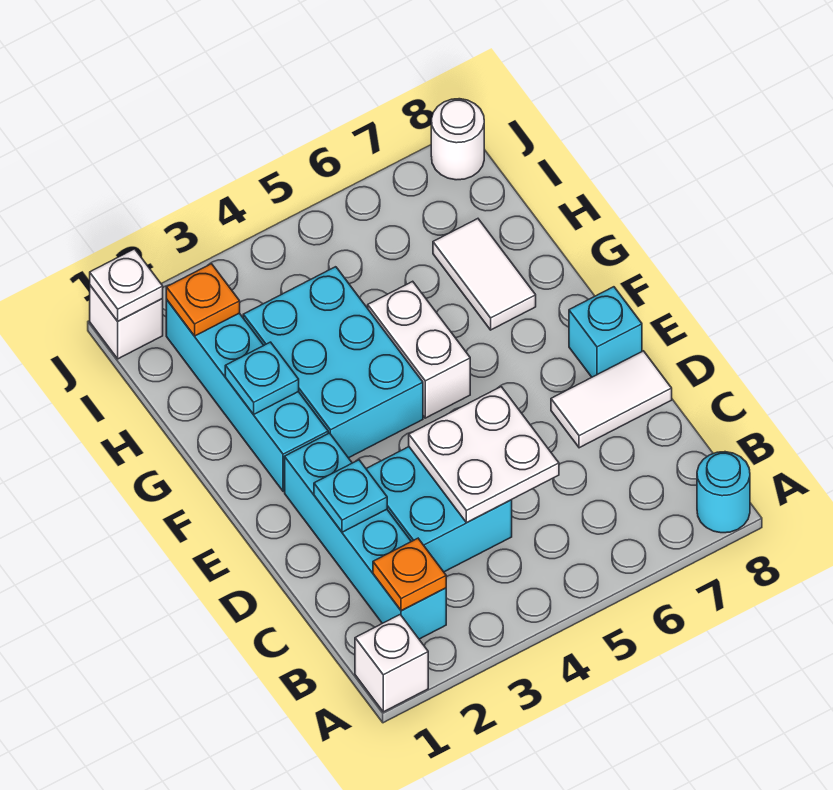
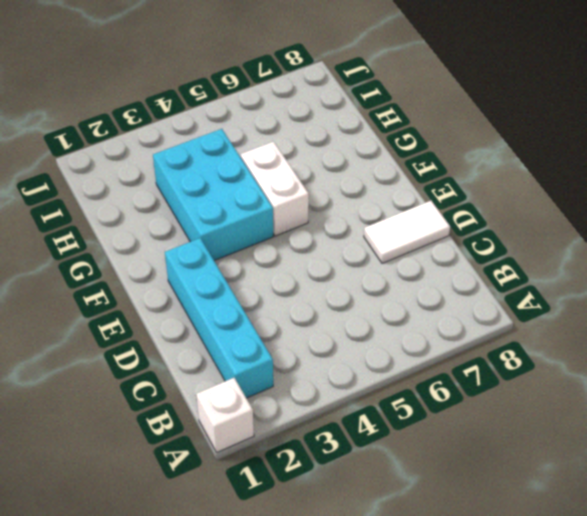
none -> cyan round brick A8 level 1
none -> cyan brick C3:D4 level 1
none -> cyan brick E8 level 1

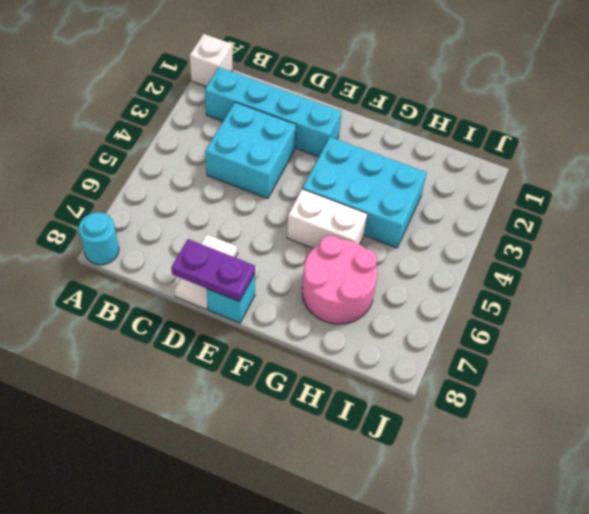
purple plate D8:E8 level 2 -> none
pink round brick G6:H7 level 1 -> white tile G7:H7 level 1
none -> cyan brick F2:I2 level 1
none -> white brick J1 level 1
none -> white round brick J8 level 1

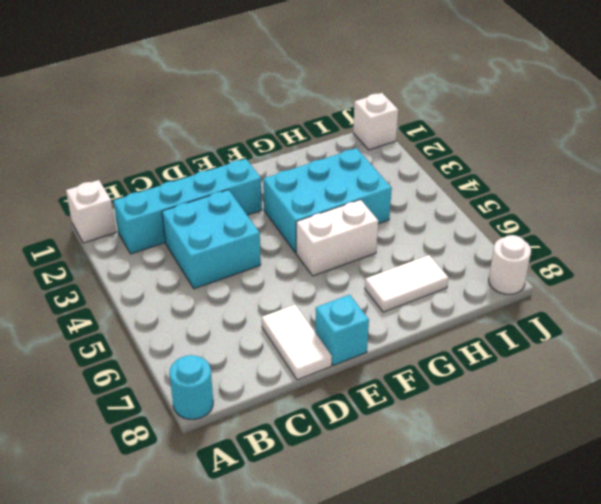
none -> cyan brick F2:I2 level 1
none -> orange plate B2 level 2
none -> white plate C4:D5 level 2

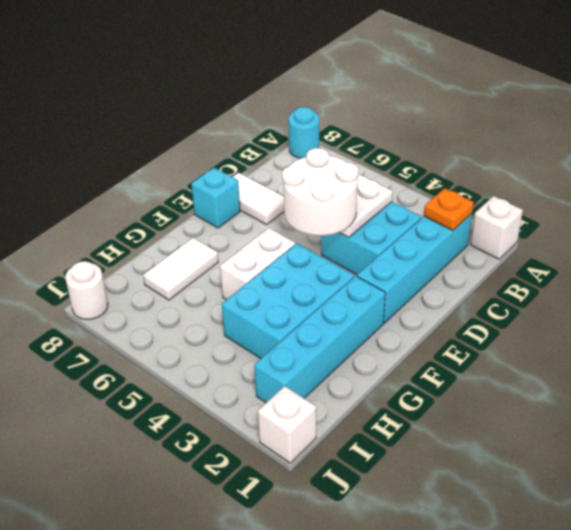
white round brick D4:E5 level 3 -> none
none -> cyan plate D2 level 2
none -> cyan plate G2 level 2
none -> orange plate I2 level 2

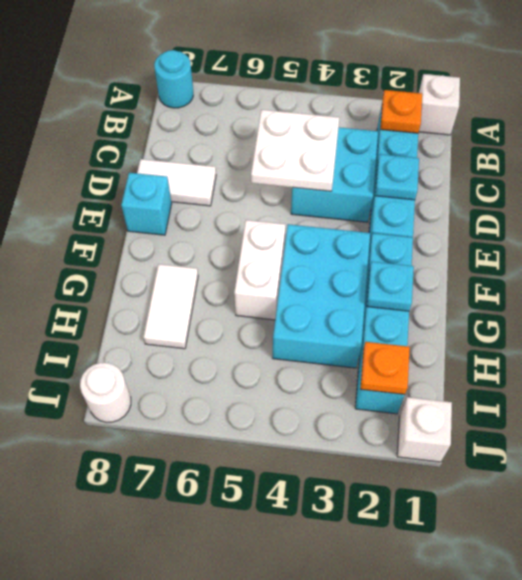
none -> white plate J1 level 2

